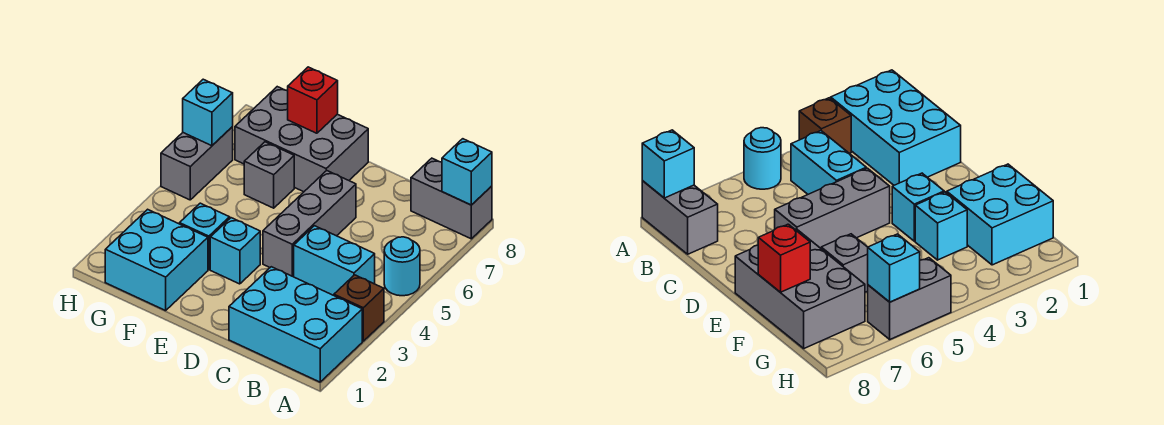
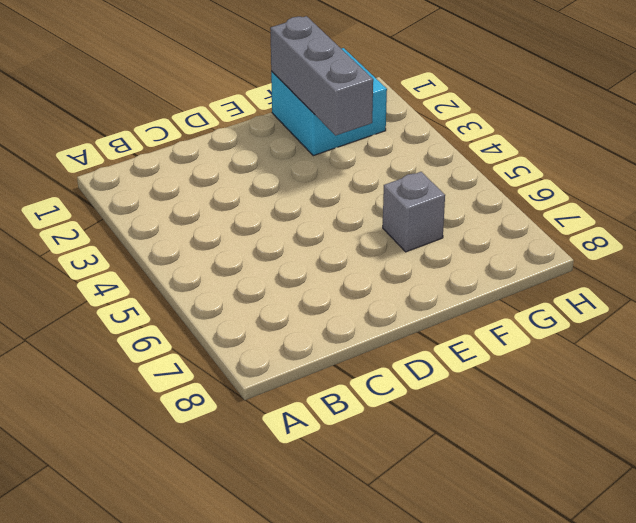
grey brick F1:F3 level 2 -> grey brick D4:D6 level 1
none -> cyan brick A1:C2 level 1
none -> brown brick A3 level 1
none -> cyan round brick A5 level 1

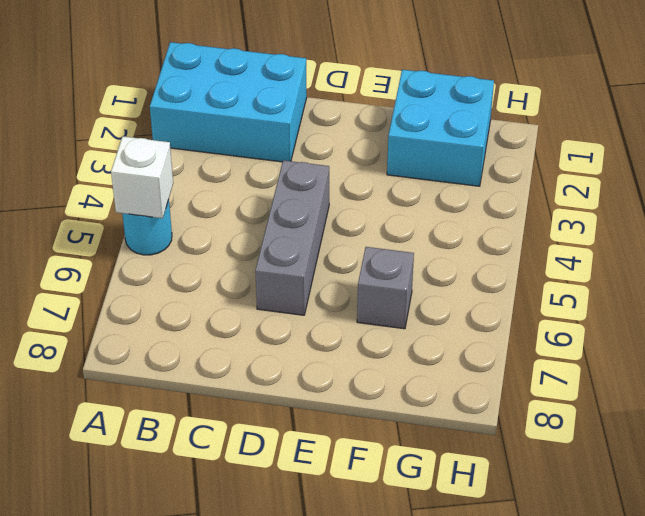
white brick A5 level 2 -> none
none -> brown brick A3 level 1
none -> grey brick A8:B8 level 1
none -> cyan brick B4:C4 level 1

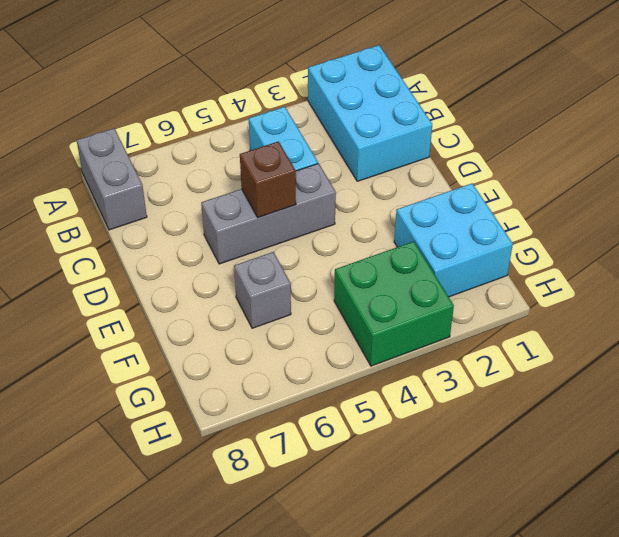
brown brick D5 level 2 -> brown brick A3 level 1
green brick G3:H4 level 1 -> none
none -> cyan round brick A5 level 1
none -> cyan brick E3 level 1
none -> grey brick E7:G8 level 1

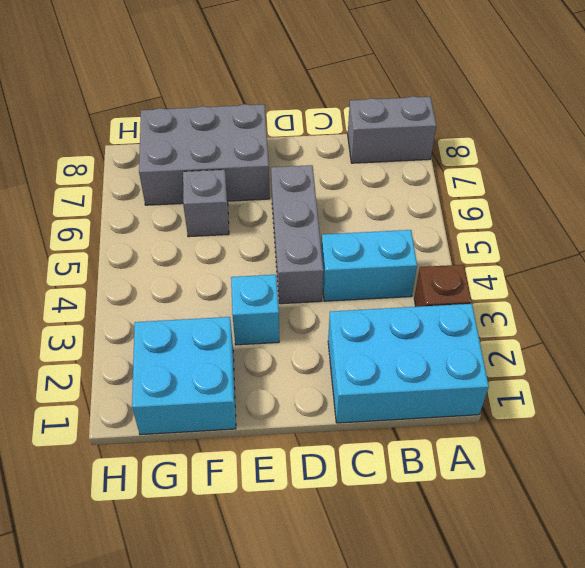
none -> cyan round brick A5 level 1
none -> cyan brick F3 level 1
none -> grey brick H5:H6 level 1

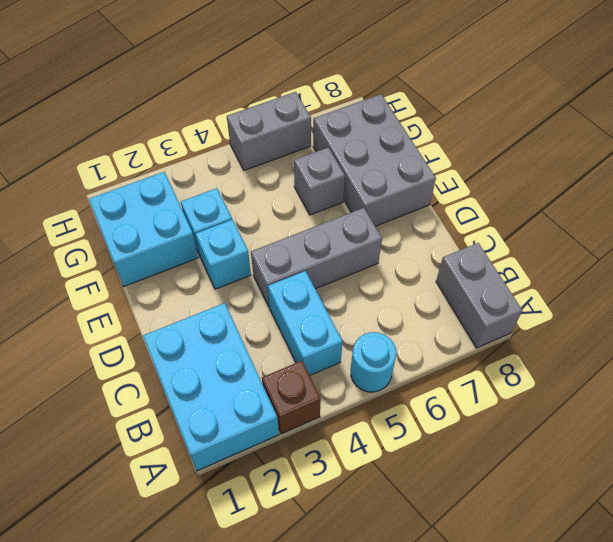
none -> cyan brick A8 level 2
none -> red brick F8 level 2
none -> cyan brick H6 level 2

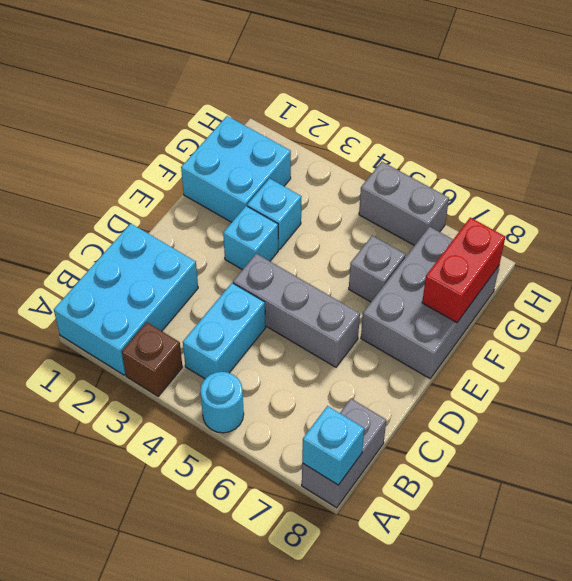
red brick F8:G8 level 2 -> red brick F8 level 2
none -> cyan brick H6 level 2

